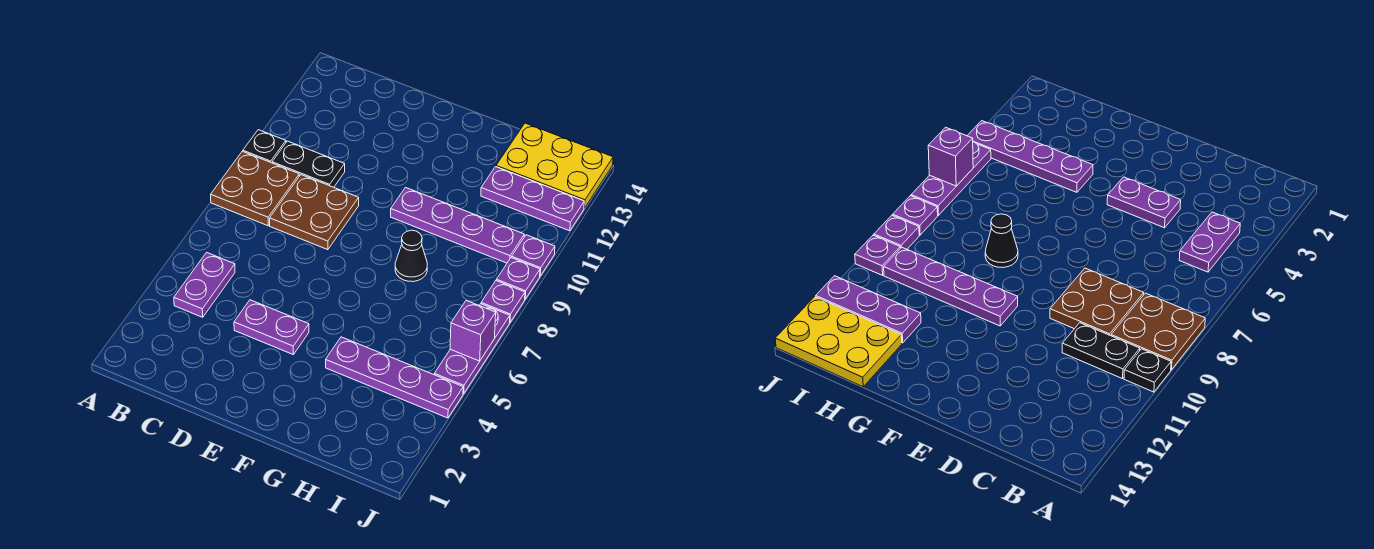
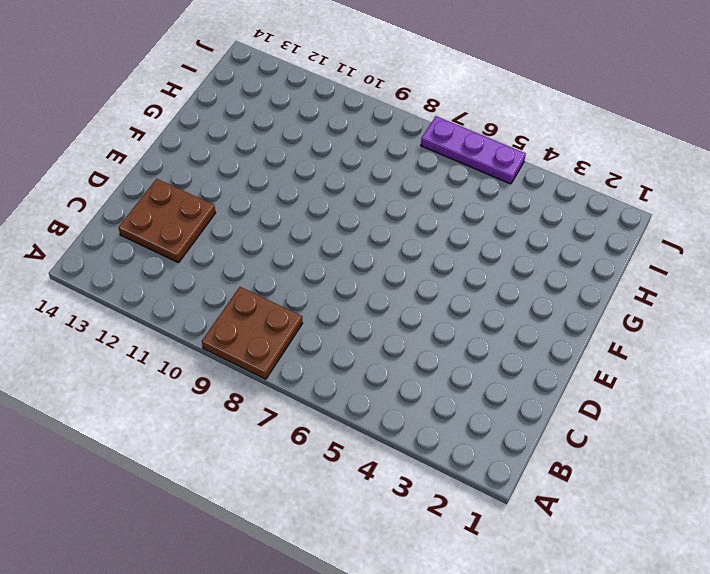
brown plate C12:D13 level 1 -> brown plate C8:D9 level 1
none -> black plate A10 level 1
none -> purple plate B4:B5 level 1
none -> black plate B10:C10 level 1

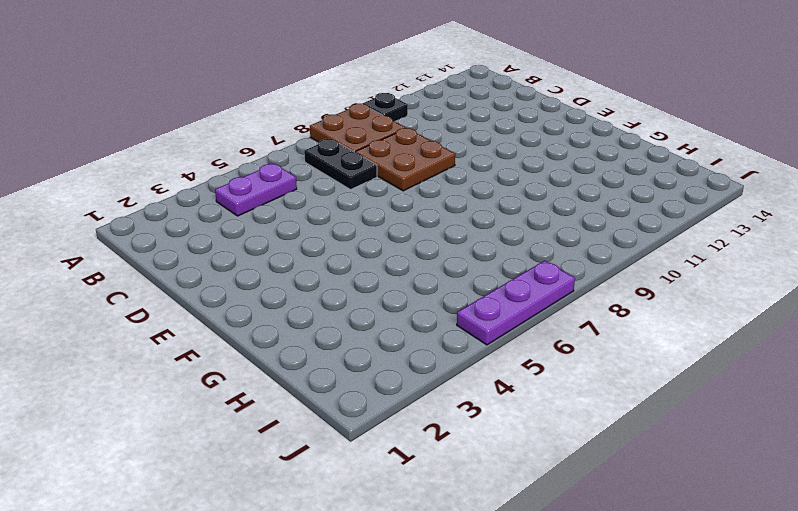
black plate B7:C7 level 1 -> black plate B10:C10 level 1
none -> purple plate D4:E4 level 1
none -> purple plate F10:I10 level 1
none -> purple plate G4:J4 level 1

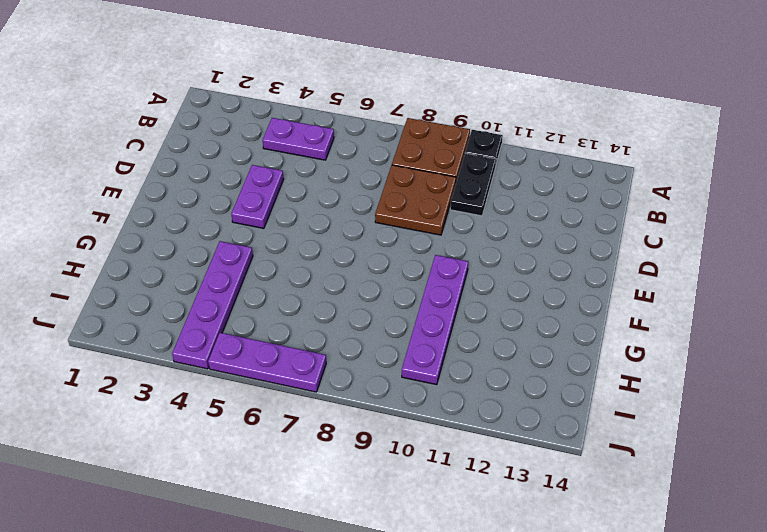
none -> black cone G8 level 1
none -> purple plate H12:J12 level 1
none -> yellow plate H13:J14 level 1

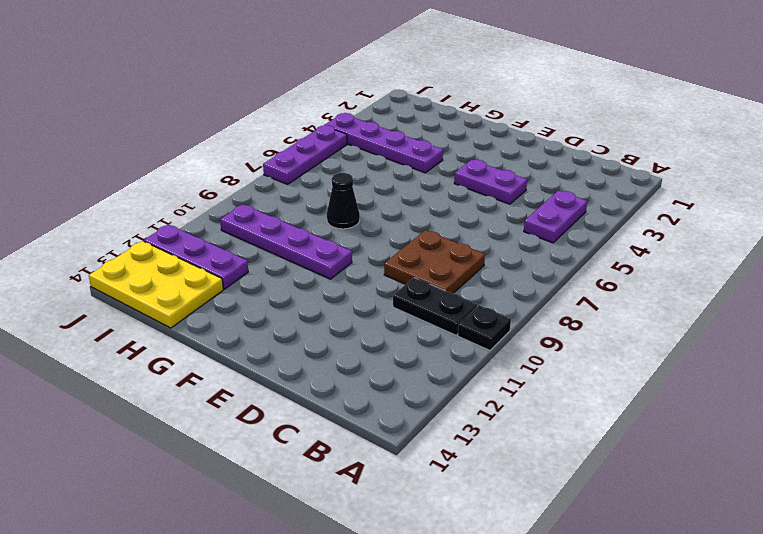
none -> brown plate A8:B9 level 1
none -> purple plate J8 level 1
none -> purple plate J9 level 1

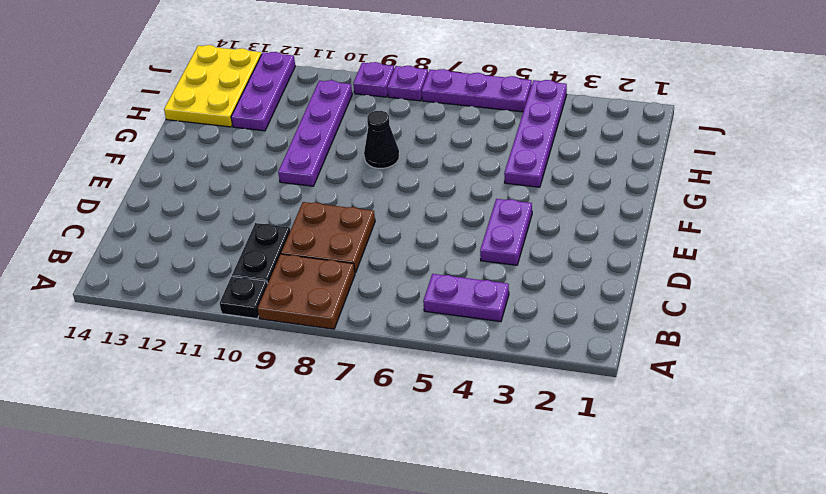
none -> purple plate J10 level 1
none -> purple brick J6 level 2

